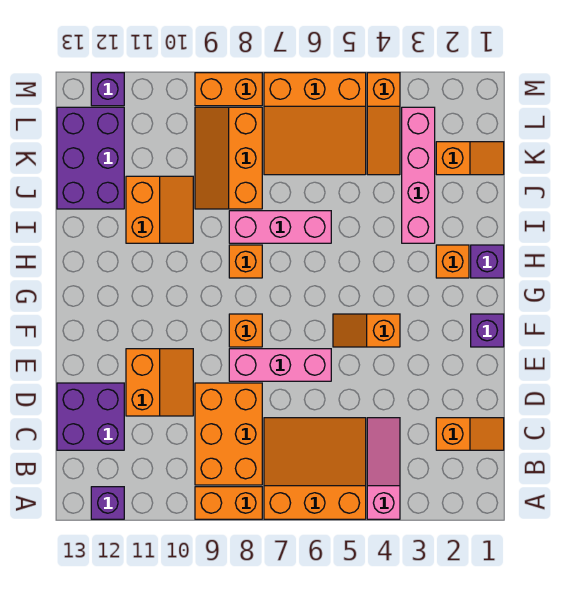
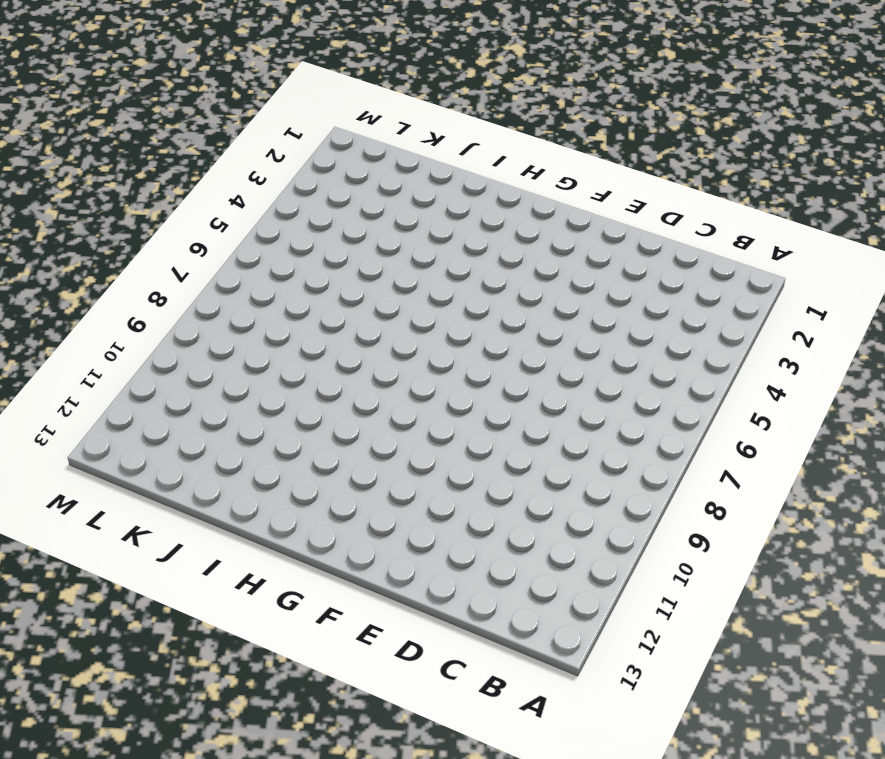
none -> pink slope A4:C4 level 1 top A
none -> orange slope A5:C7 level 1 top A
none -> orange brick A8:A9 level 1

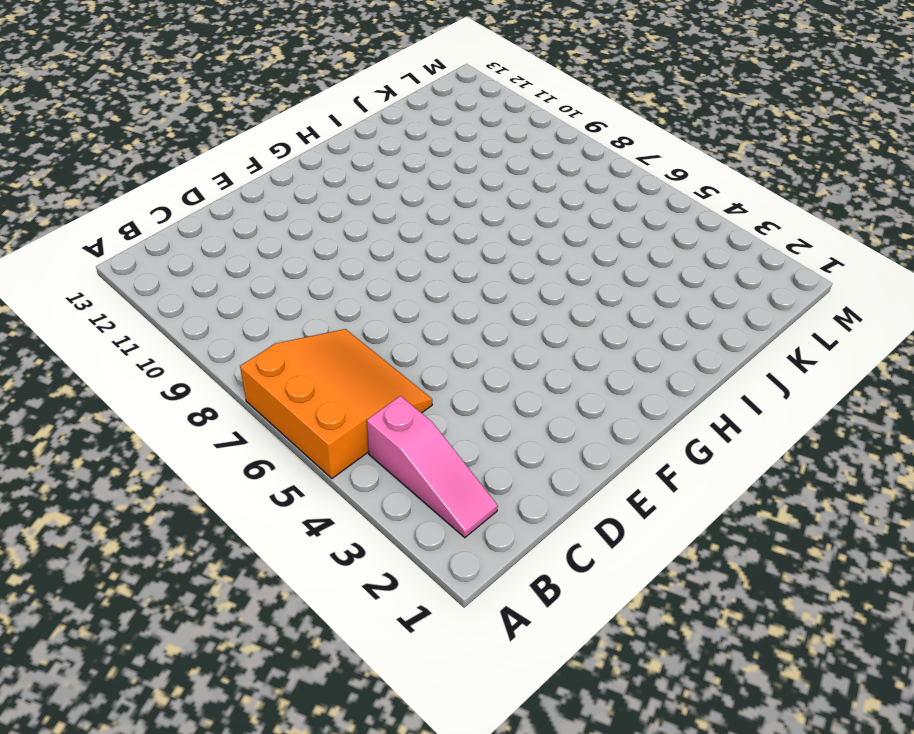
pink slope B2:B4 level 1 top 4 -> pink slope A4:C4 level 1 top A
none -> orange brick A8:A9 level 1
none -> purple brick A12 level 1
none -> orange brick B8:D9 level 1

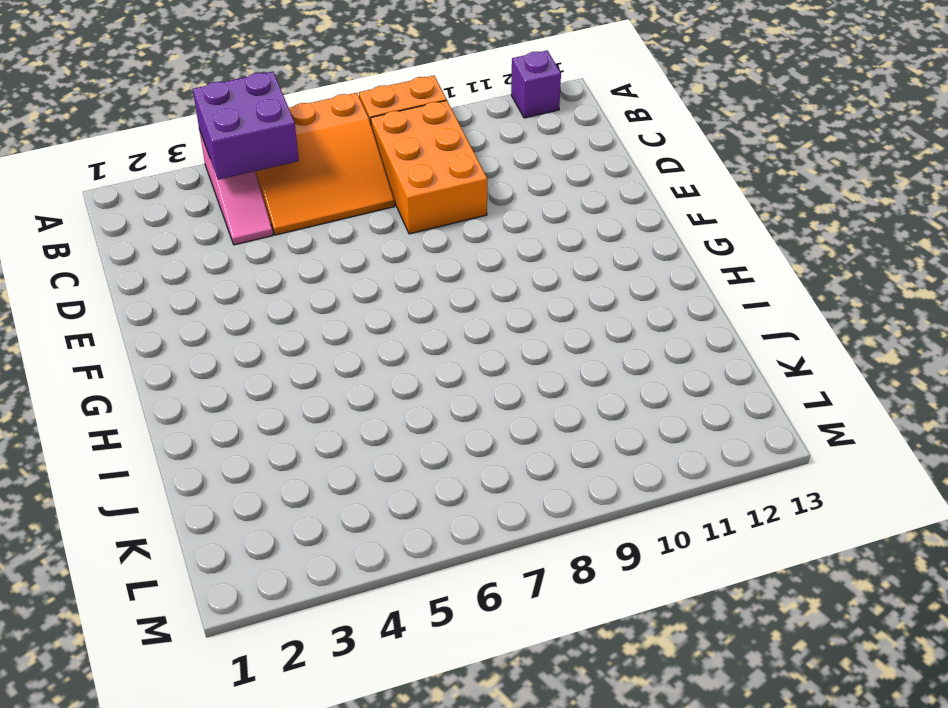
purple brick A4:B5 level 2 -> purple brick C12:D13 level 1
none -> orange slope C1:C2 level 1 top 2
none -> orange slope D10:E11 level 1 top 11
none -> pink brick E6:E8 level 1

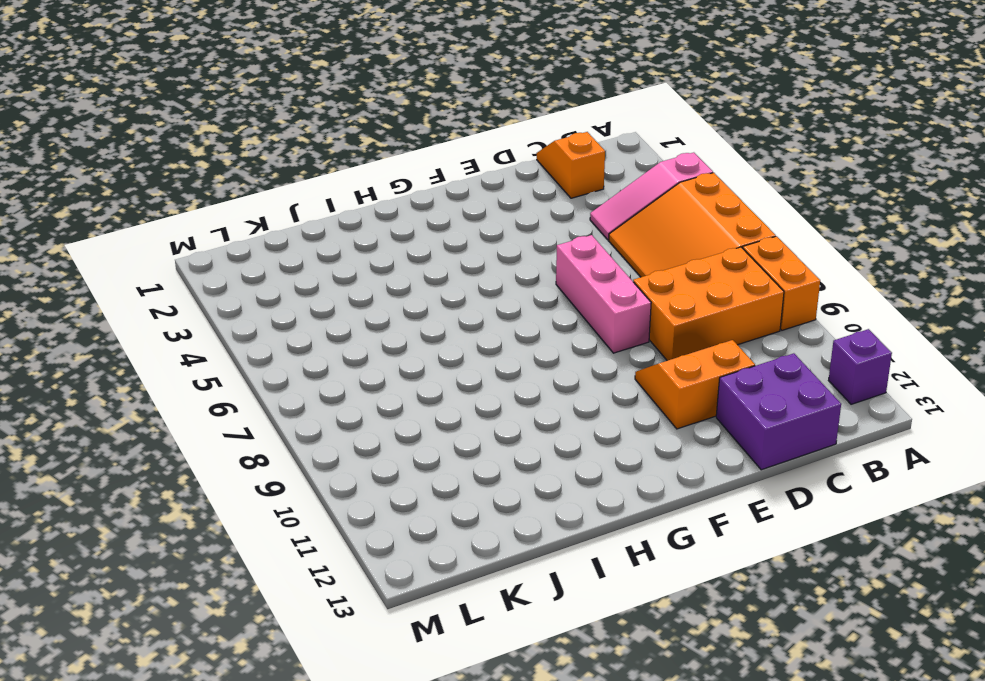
none -> purple brick F1 level 1
none -> orange slope F4:F5 level 1 top 4
none -> orange brick F8 level 1

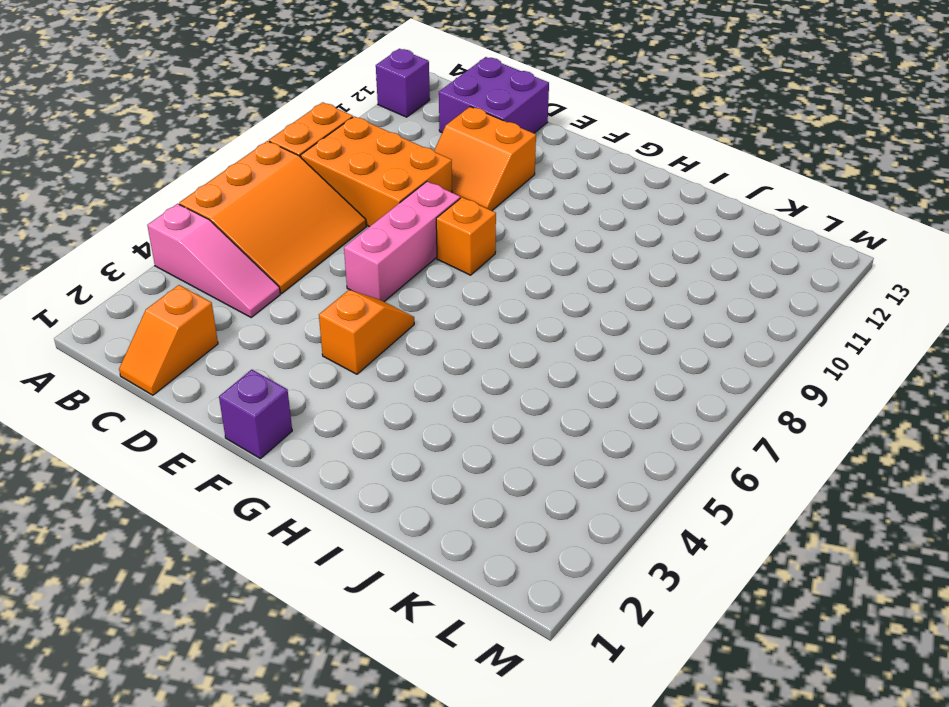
none -> purple brick H1 level 1
none -> orange brick H2 level 1
none -> orange brick H8 level 1

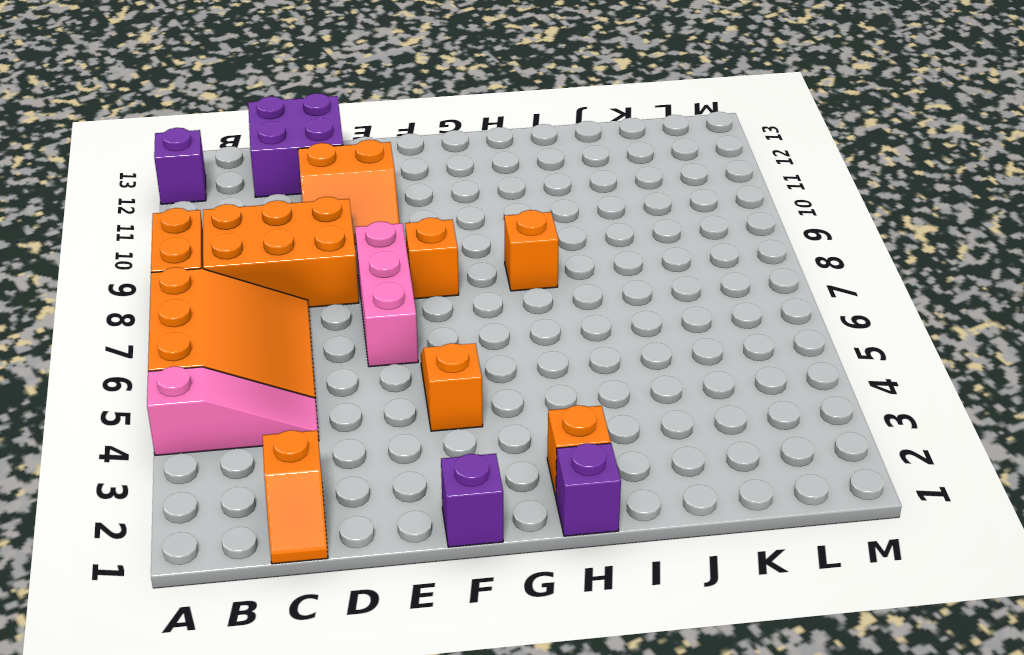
none -> pink brick I3:L3 level 1
none -> pink brick I6:I8 level 1
none -> orange slope I10:J11 level 1 top 11

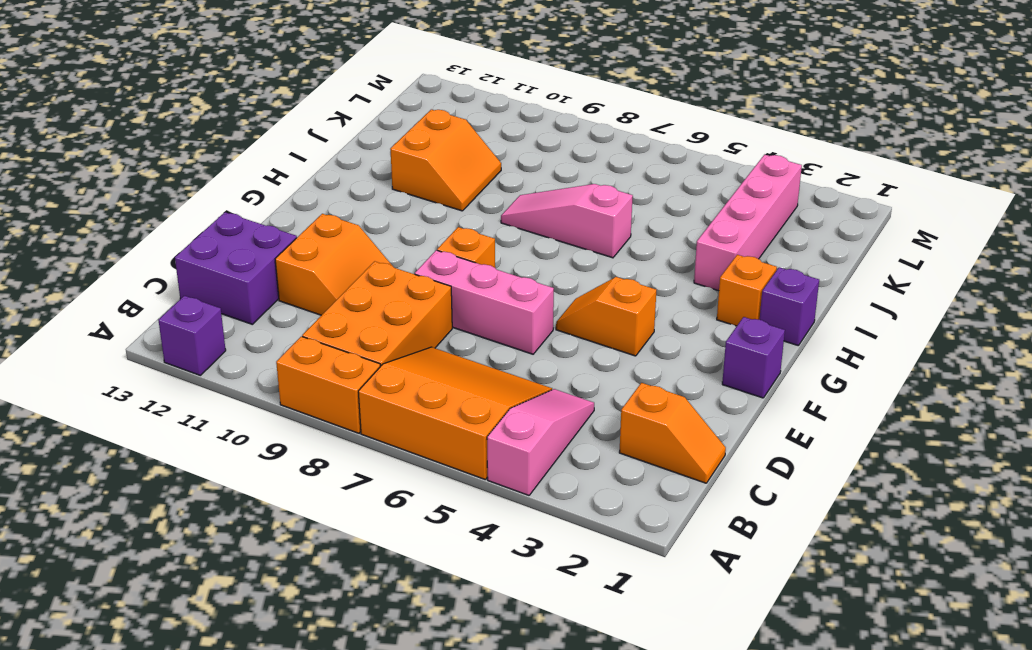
pink slope I6:I8 level 1 top 6 -> pink brick I6:I8 level 1
none -> orange brick H8 level 1
none -> orange slope J8:L9 level 1 top 8
none -> purple brick J12:L13 level 1

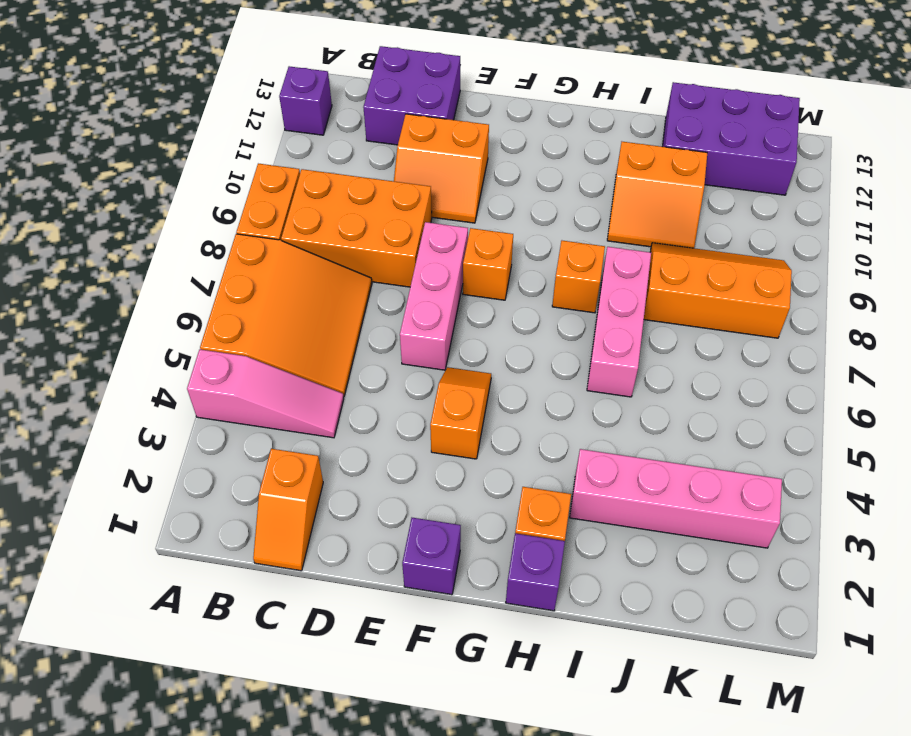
none -> orange slope K1:K2 level 1 top 2
none -> orange slope K4:M4 level 1 top M
none -> orange slope K5:M7 level 1 top M

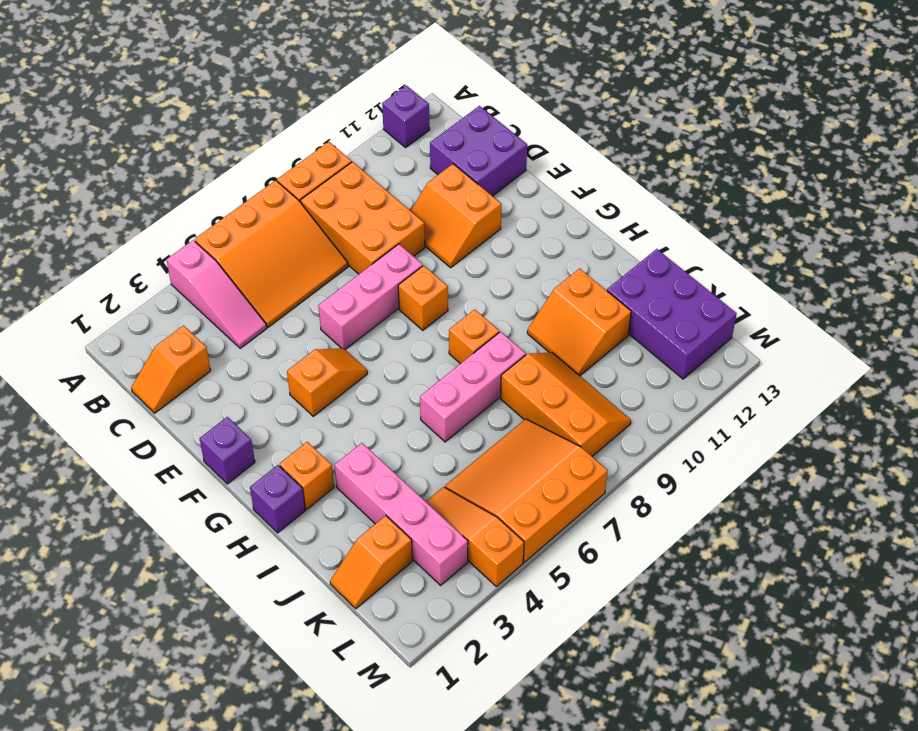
none -> orange brick M8:M9 level 1
none -> purple brick M12 level 1

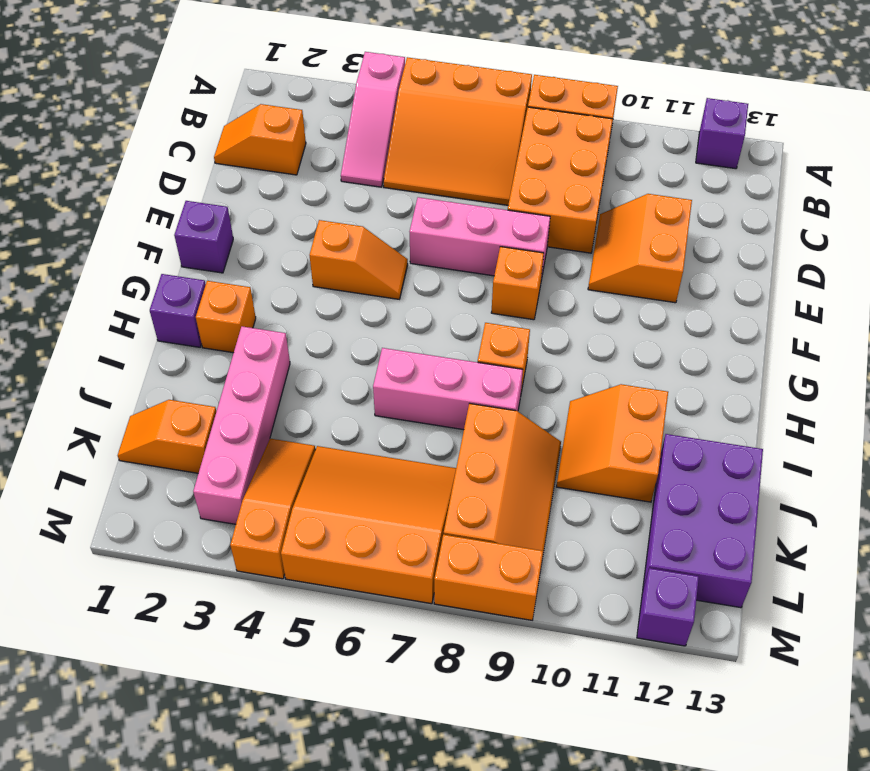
none -> purple brick C12:D13 level 1

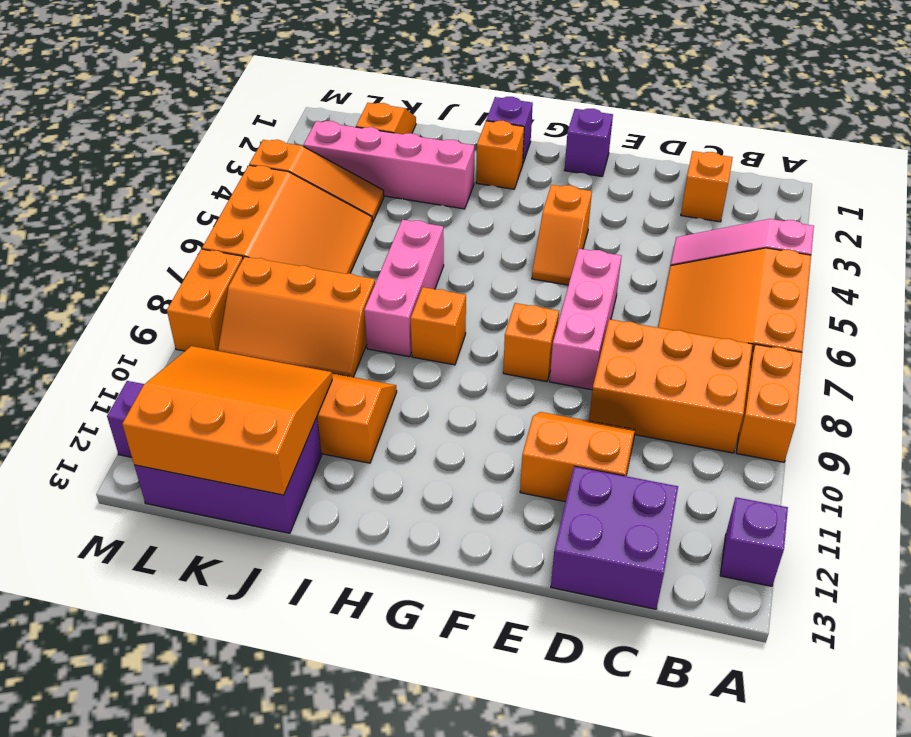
orange slope J11:L13 level 2 top 13 -> none

